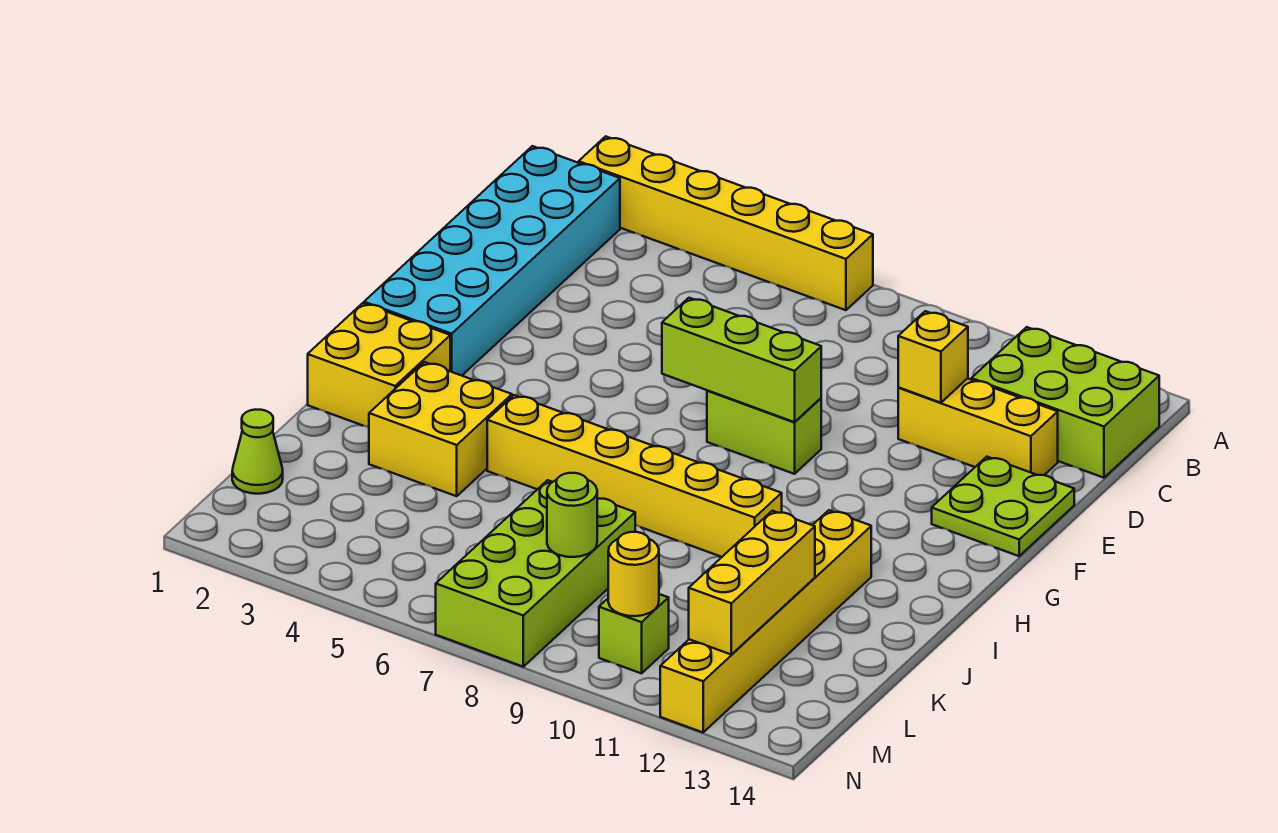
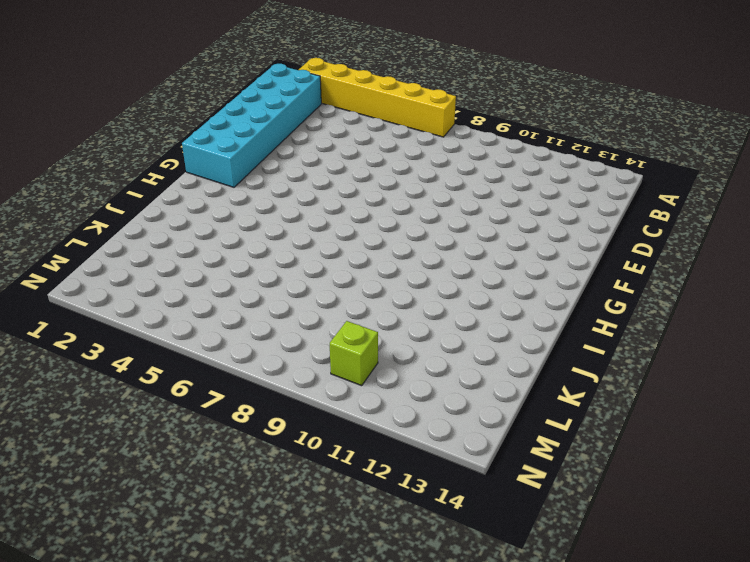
none -> lime brick B12:C14 level 1
none -> yellow brick D11:D13 level 1
none -> lime plate E13:F14 level 1

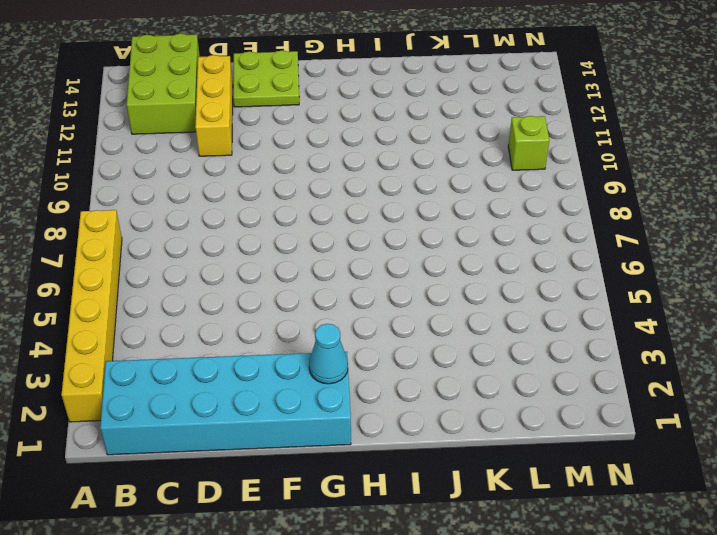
cyan cone G2 level 2 -> none
none -> lime brick F8:F9 level 1
none -> yellow brick H1:I2 level 1
none -> yellow brick I3:J4 level 1

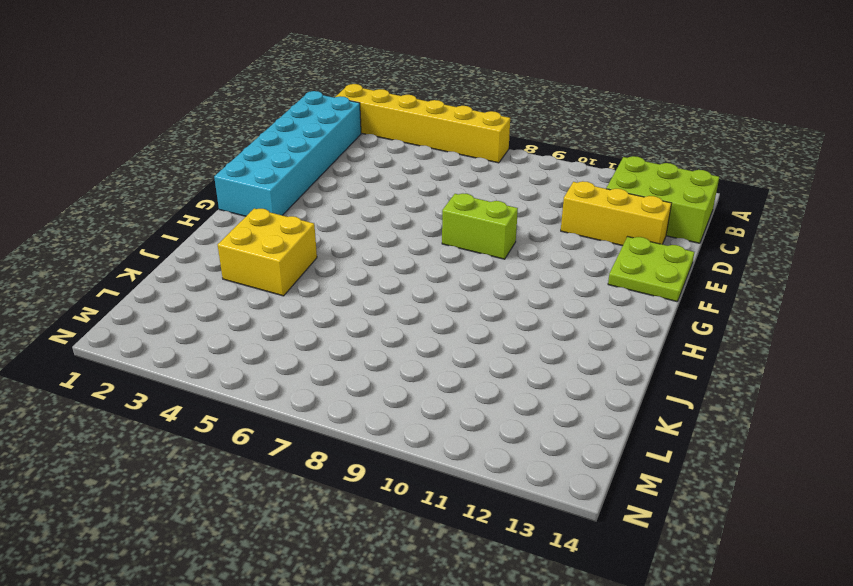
none -> yellow brick H1:I2 level 1
none -> yellow brick I5:I10 level 1
none -> yellow brick I12:N12 level 1

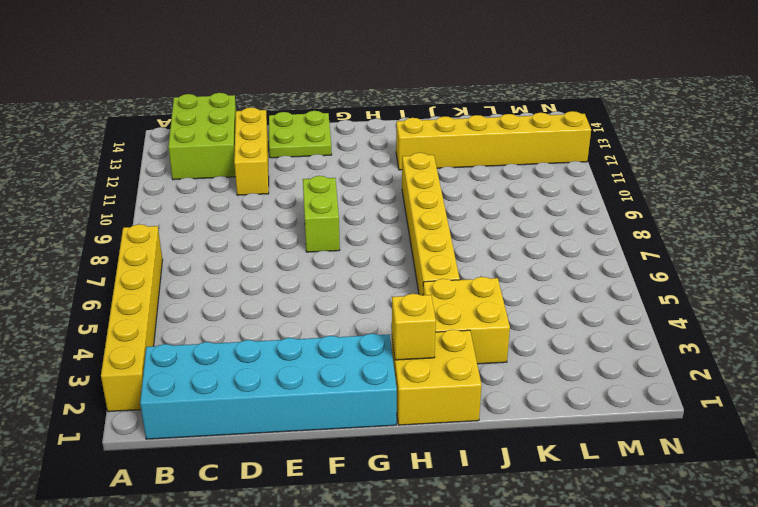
yellow brick H2 level 2 -> yellow brick D11 level 2
none -> lime brick K7:N8 level 1
none -> lime cone L1 level 1
none -> lime brick M10 level 1

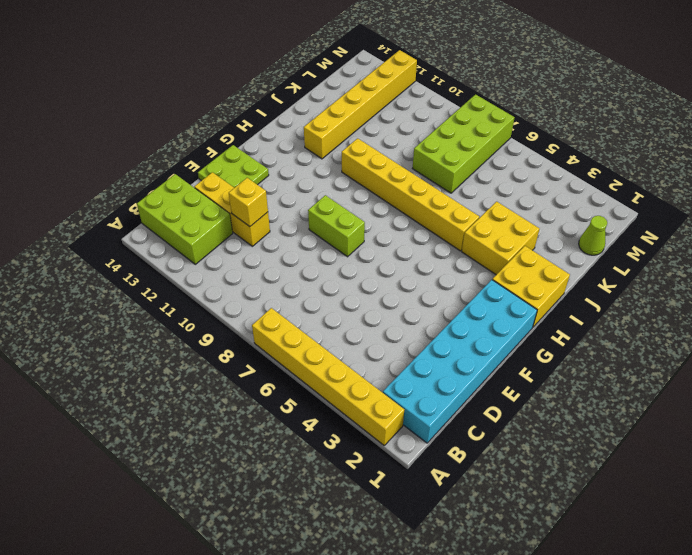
none -> lime brick M10 level 1
none -> lime brick F7:F9 level 2
none -> yellow brick K12:M12 level 2

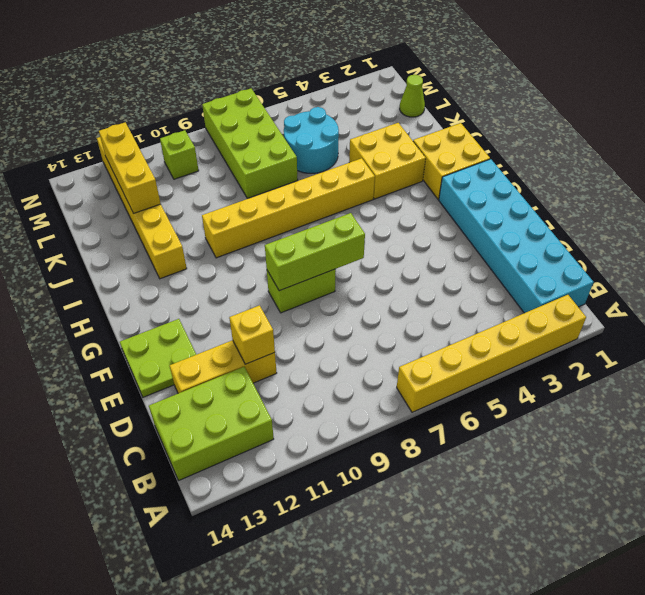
cyan round brick K5:L6 level 1 -> none
none -> lime round brick L8 level 2
none -> yellow round brick M10 level 2

